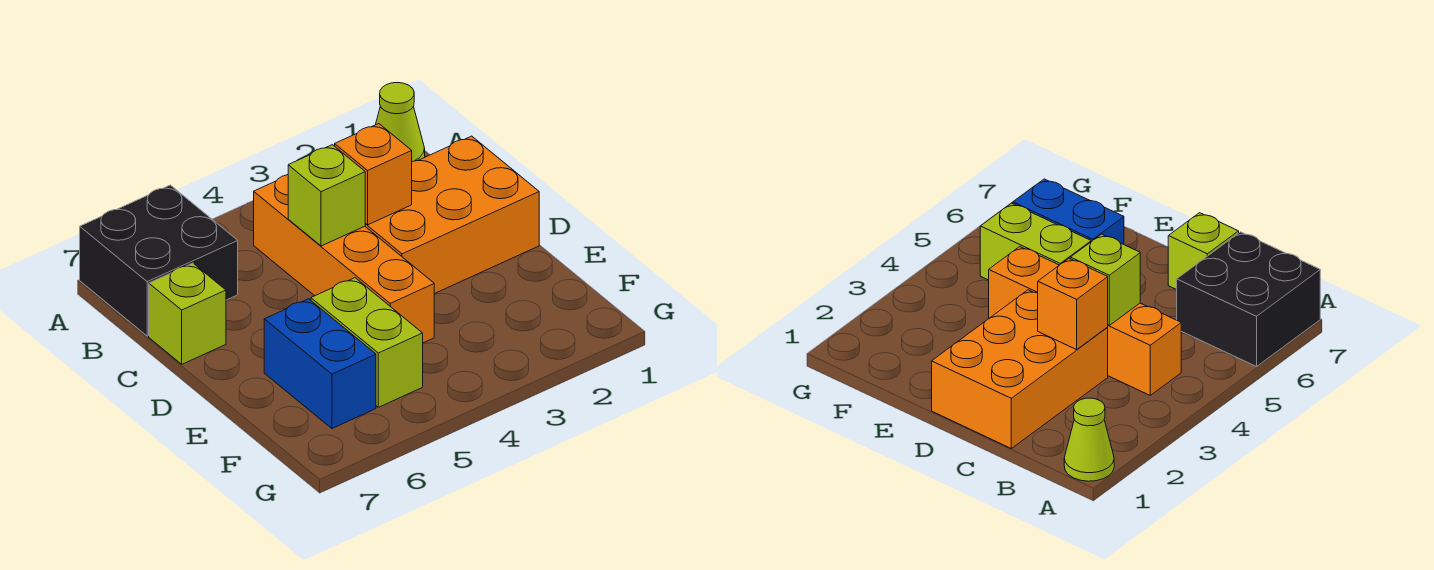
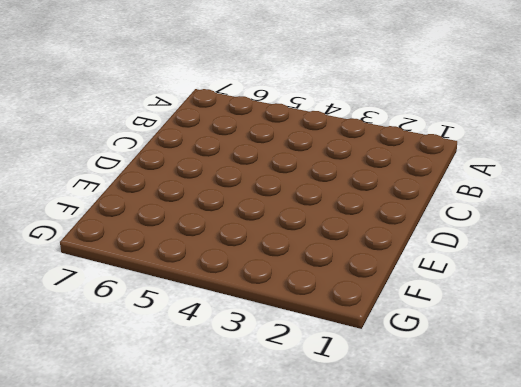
none -> lime cone A1 level 1
none -> black brick A6:B7 level 1

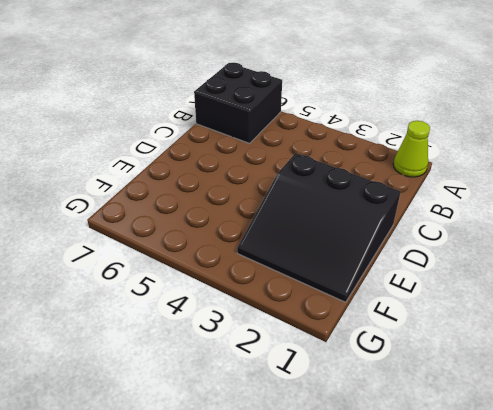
black slope D1:F3 level 1 top D -> orange brick C1:D3 level 1
none -> orange brick B4:E4 level 1
none -> lime brick C7 level 1

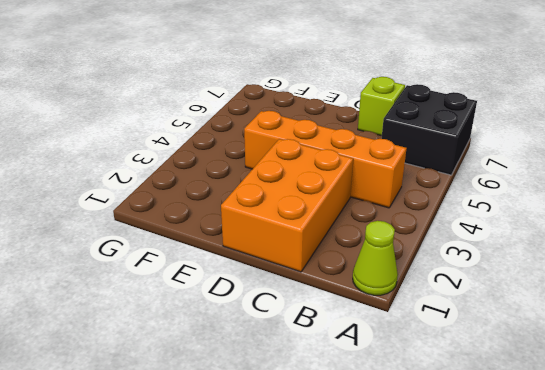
none -> lime brick E5:F5 level 1
none -> blue brick E6:F6 level 1

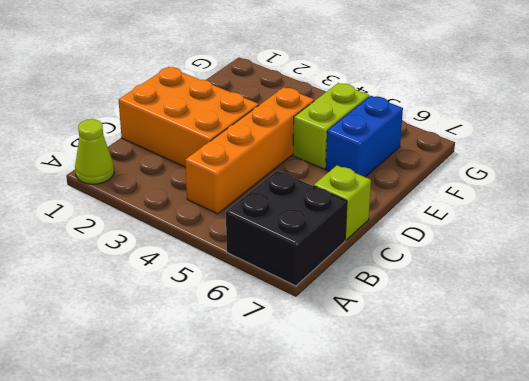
none -> orange brick C3 level 2
none -> lime brick C4 level 2

